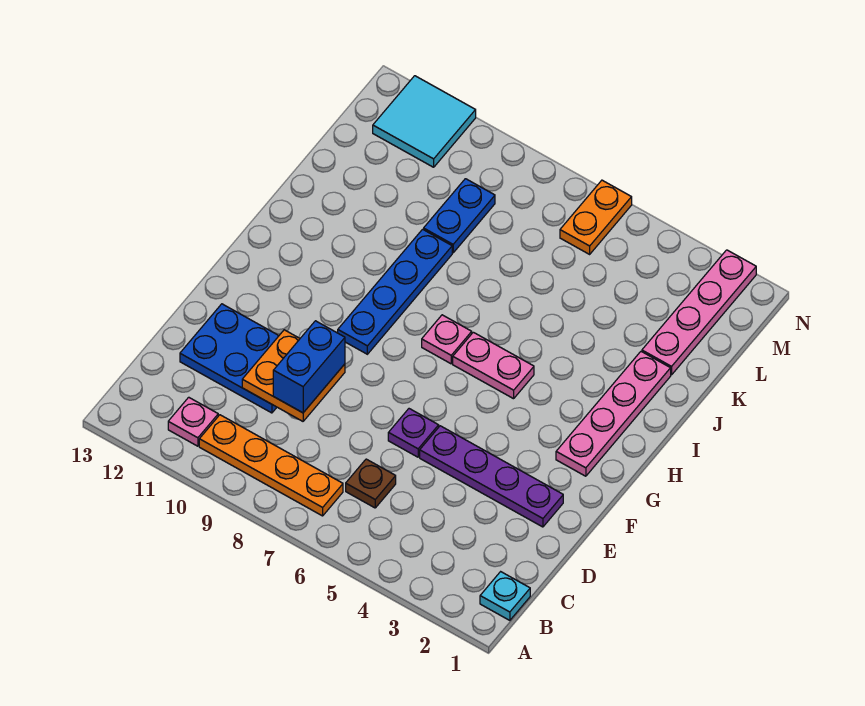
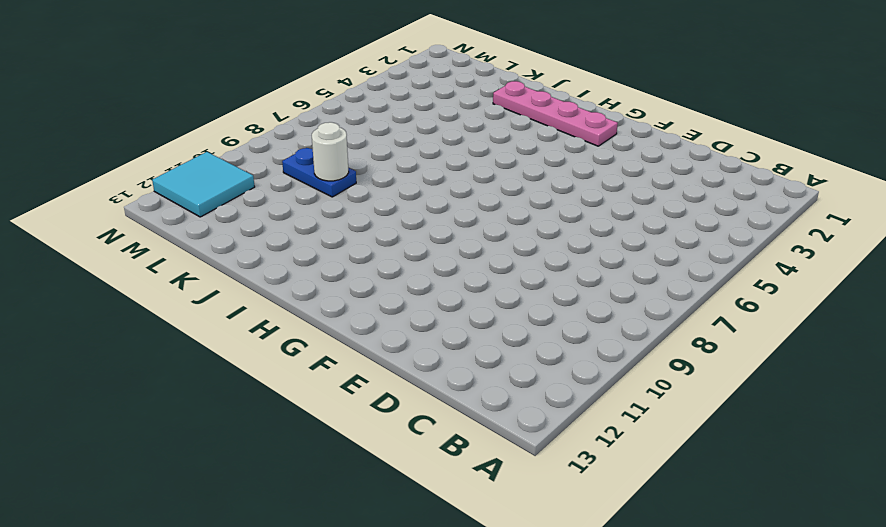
white round brick K9 level 2 -> none
none -> cyan plate B1 level 1
none -> orange plate B7:B10 level 1
none -> pink plate B11 level 1

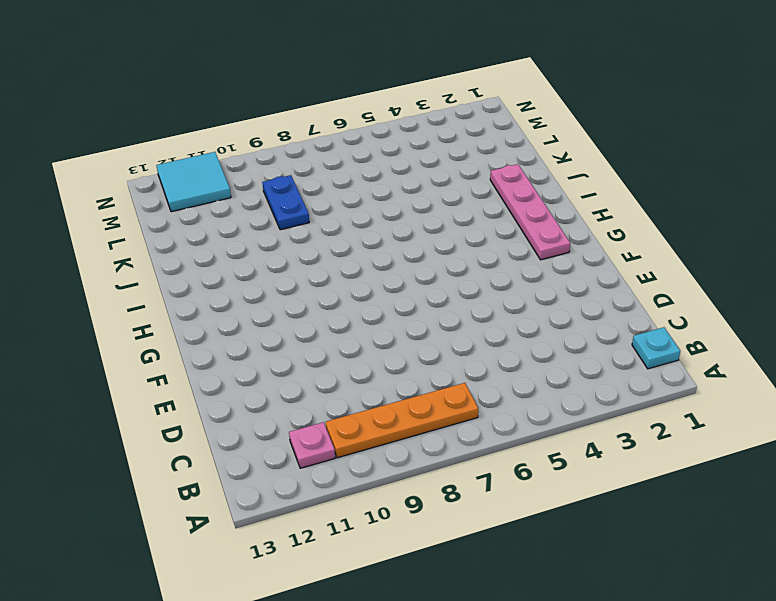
none -> brown plate C6 level 1
none -> blue plate D10:E12 level 1
none -> purple plate E2:E5 level 1

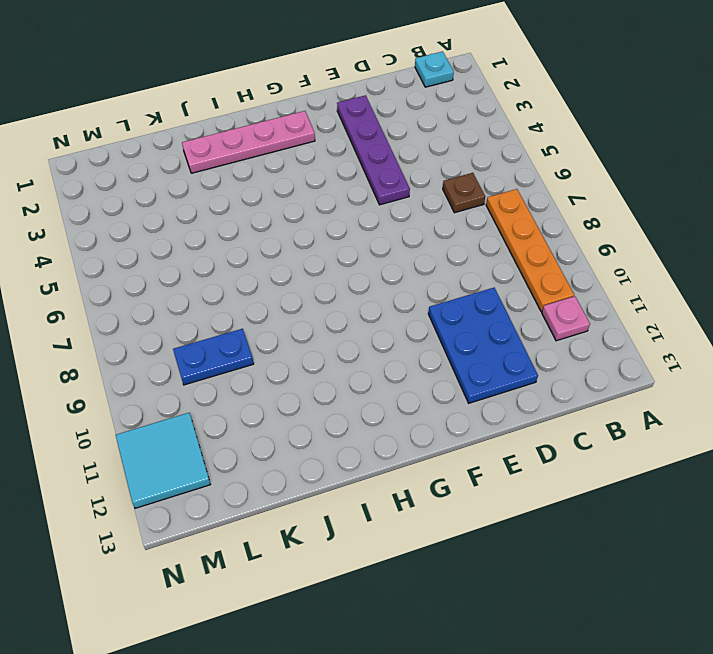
none -> purple plate E6 level 1
none -> blue plate G9:J9 level 1
none -> pink plate H5:H6 level 1

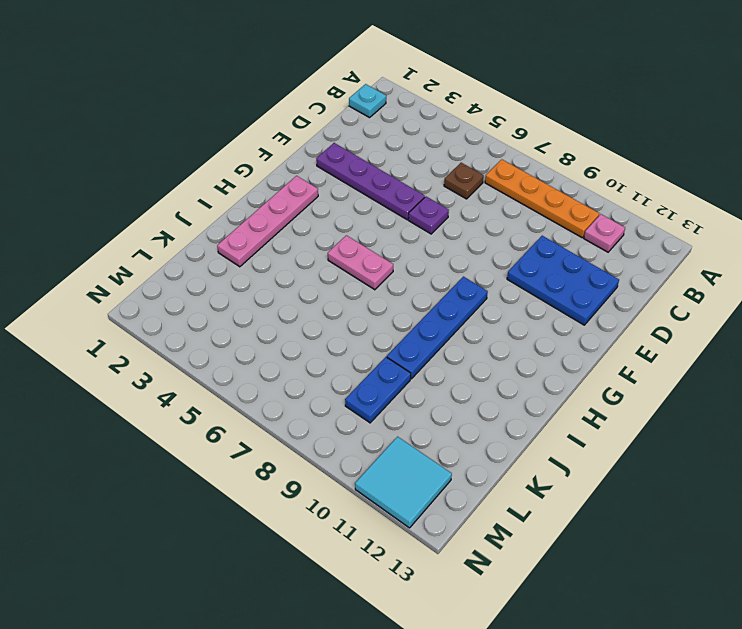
none -> pink plate H7 level 1
none -> pink plate K2:N2 level 1
none -> orange plate M6:N6 level 1

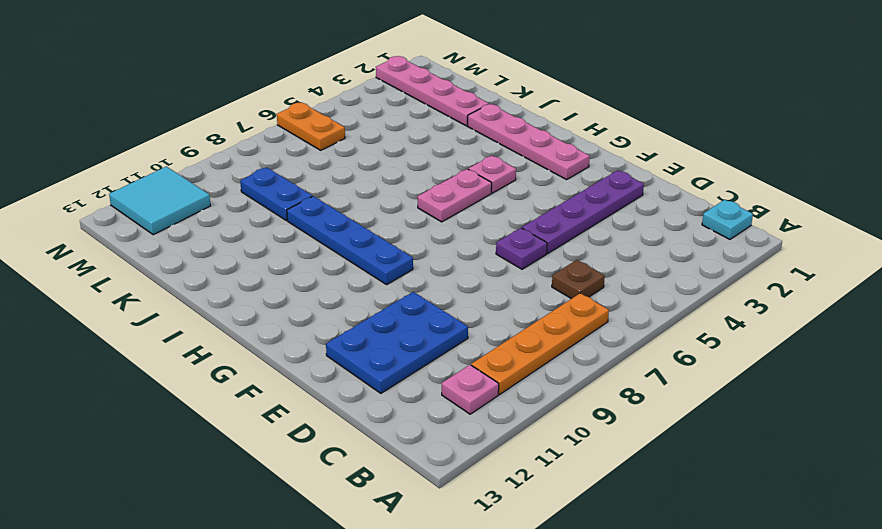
pink plate H4 level 1 -> pink plate H7 level 1
none -> orange plate D9:E10 level 2
none -> blue brick D9:E9 level 3

